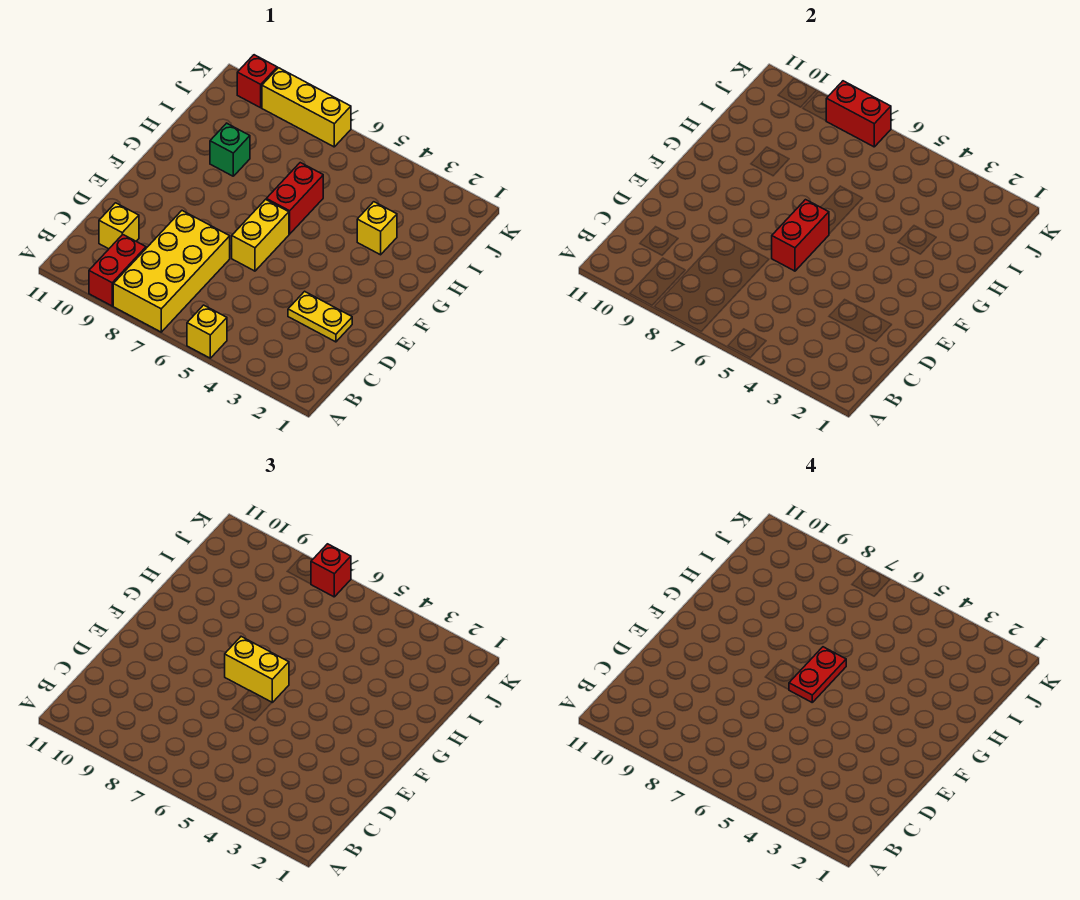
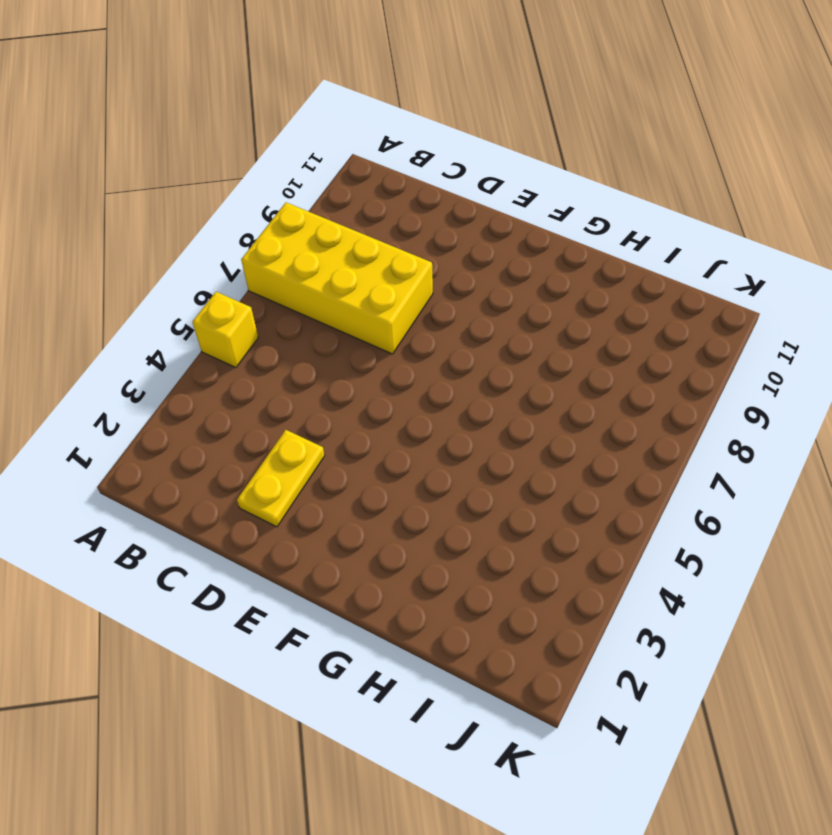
none -> red brick A9:B9 level 1
none -> yellow brick C10 level 1
none -> yellow brick E6:F6 level 1

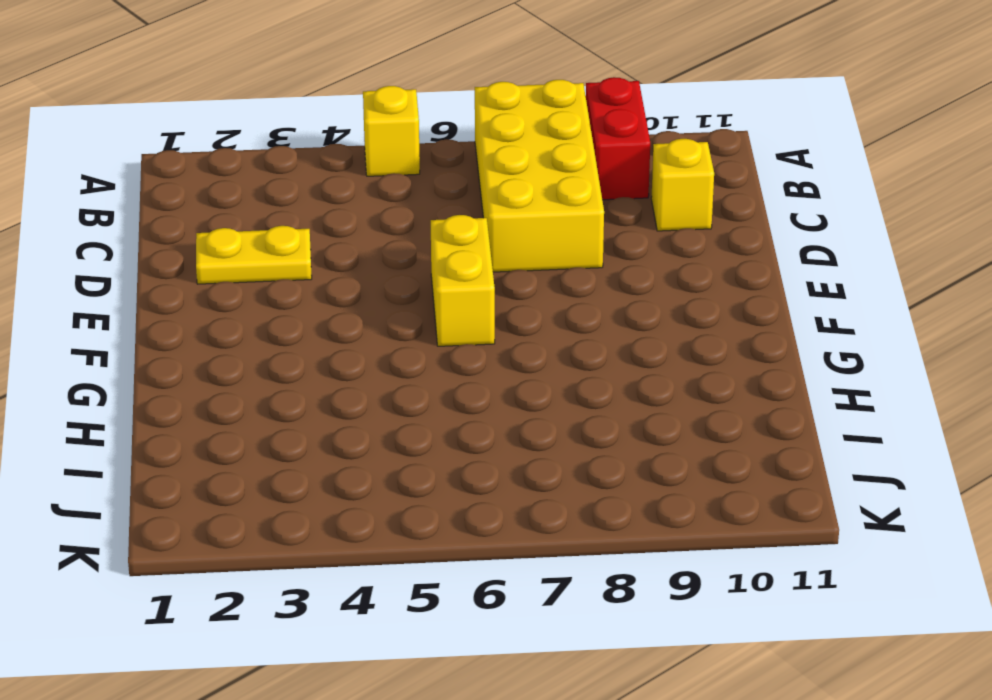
none -> red brick G6:H6 level 1
none -> yellow brick H3 level 1
none -> green brick H9 level 1

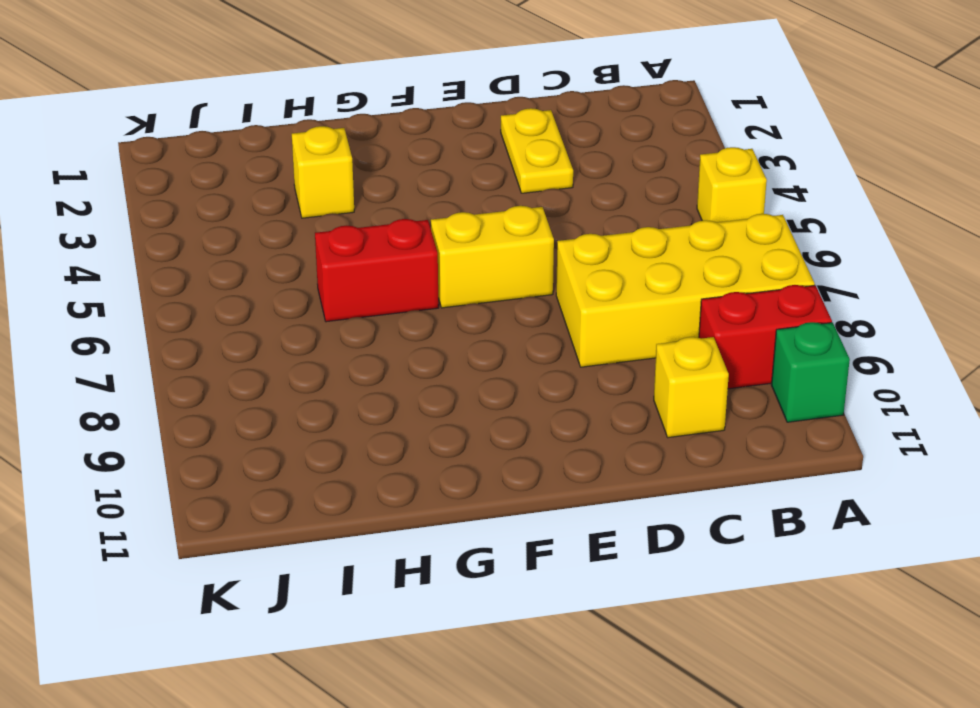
green brick A10 level 1 -> green brick H9 level 1
none -> yellow brick K7:K9 level 1
none -> red brick K10 level 1
none -> red brick E6:F6 level 2

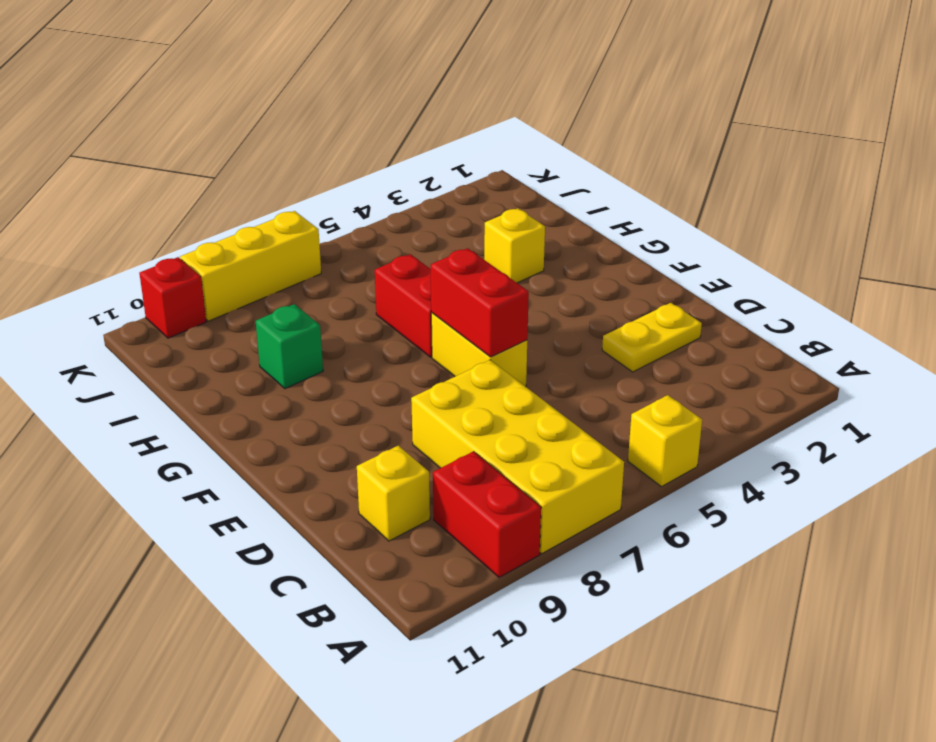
none -> red brick K7:K8 level 2
none -> yellow brick F6:F7 level 3
none -> red brick K7 level 3

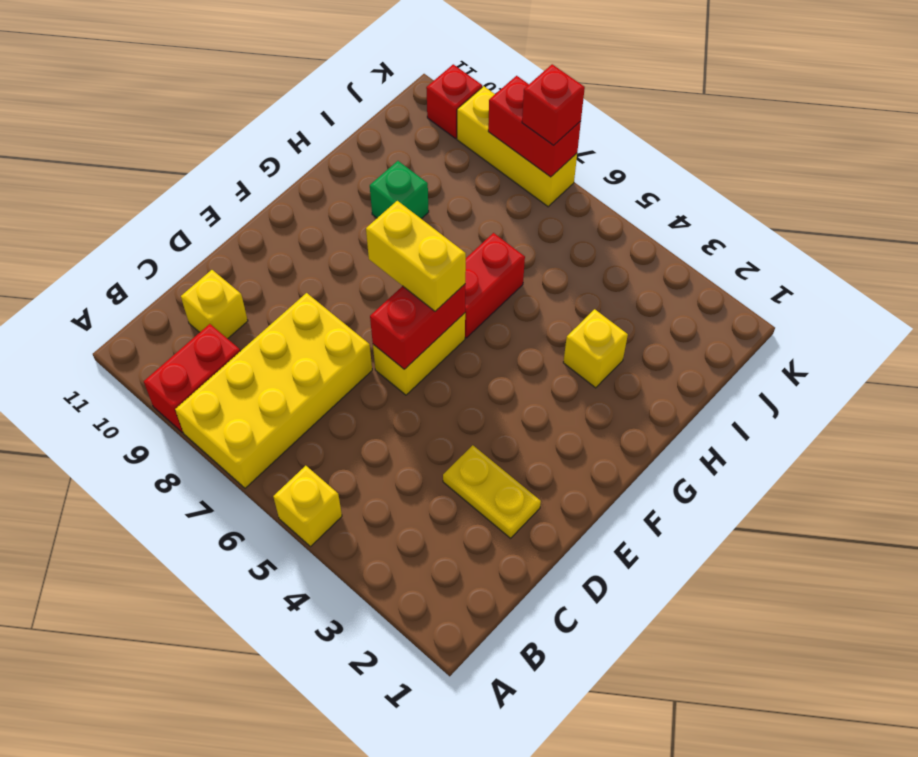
none -> red plate F6:G6 level 4

